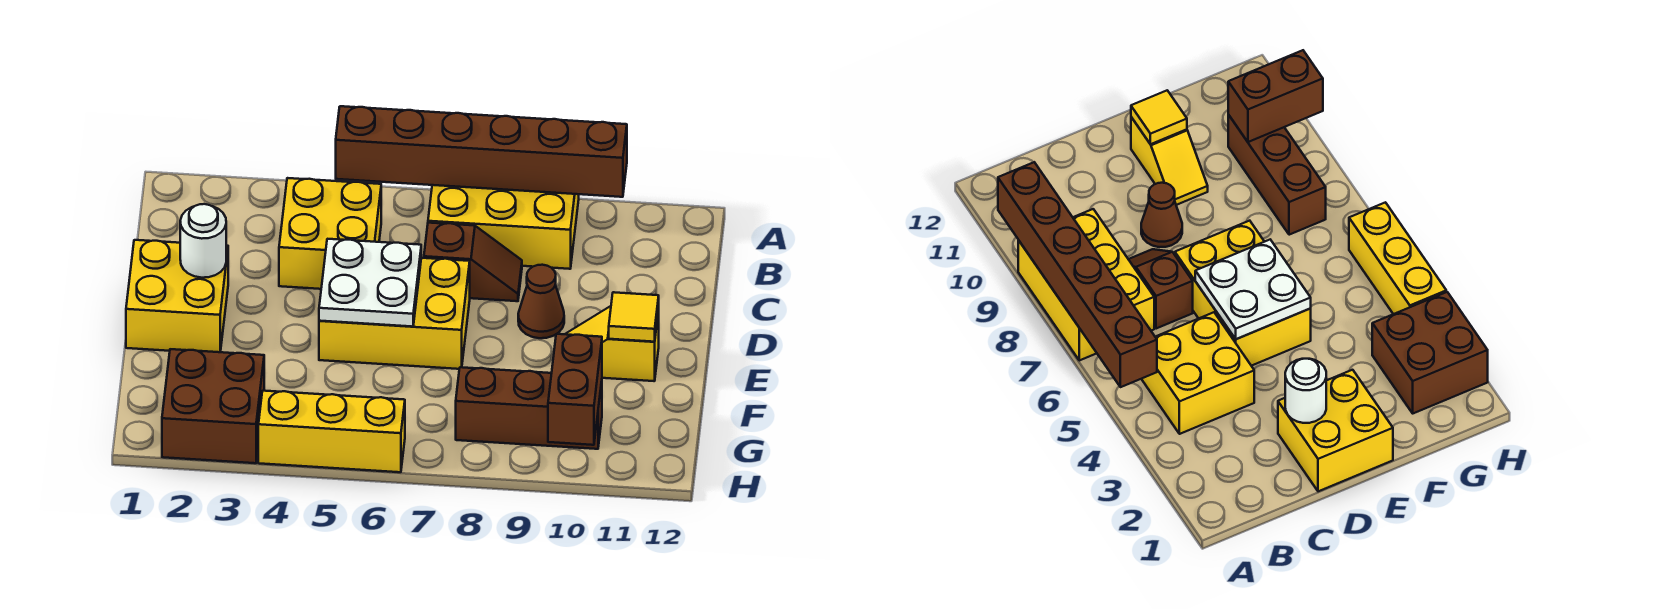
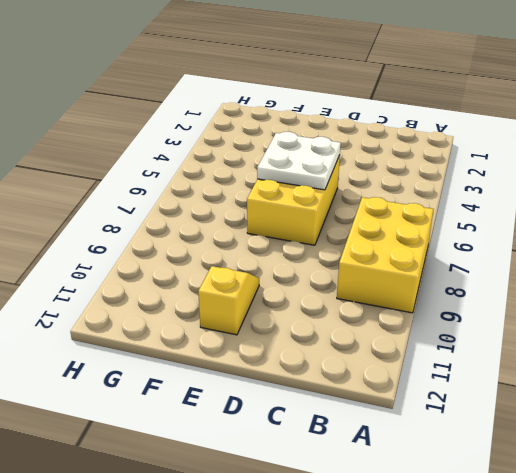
none -> yellow brick B4:C5 level 1
none -> brown slope C7:C8 level 1 top 7
none -> yellow brick D1:E2 level 1

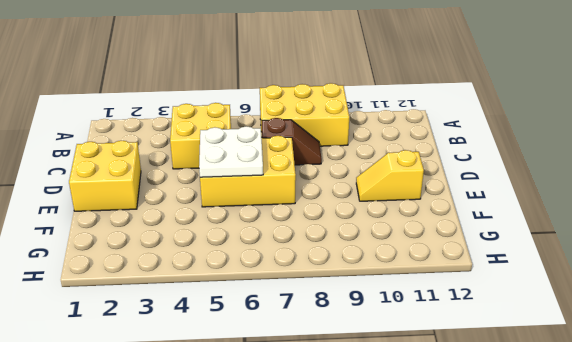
none -> brown cone D9 level 1
none -> brown brick G2:H3 level 1
none -> brown brick G8:G10 level 1

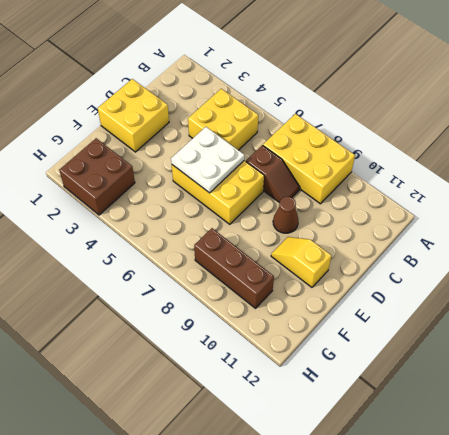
none -> yellow brick H4:H6 level 1
none -> brown brick A5:A10 level 2
none -> white round brick D2 level 2

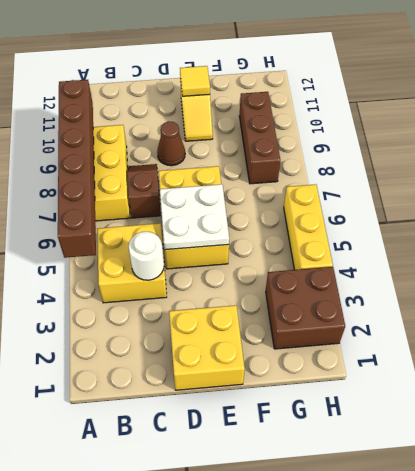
white round brick C4 level 2 -> white round brick D2 level 2
none -> brown brick G10:H10 level 2

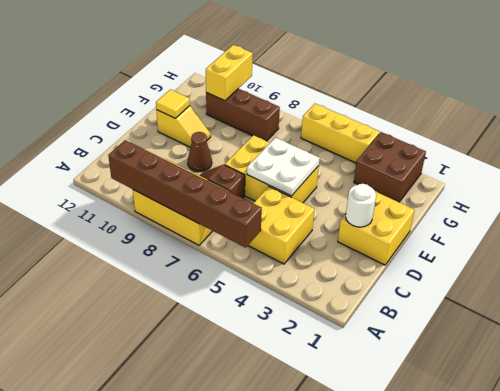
yellow brick G10:H10 level 2 -> brown brick G10:H10 level 2

